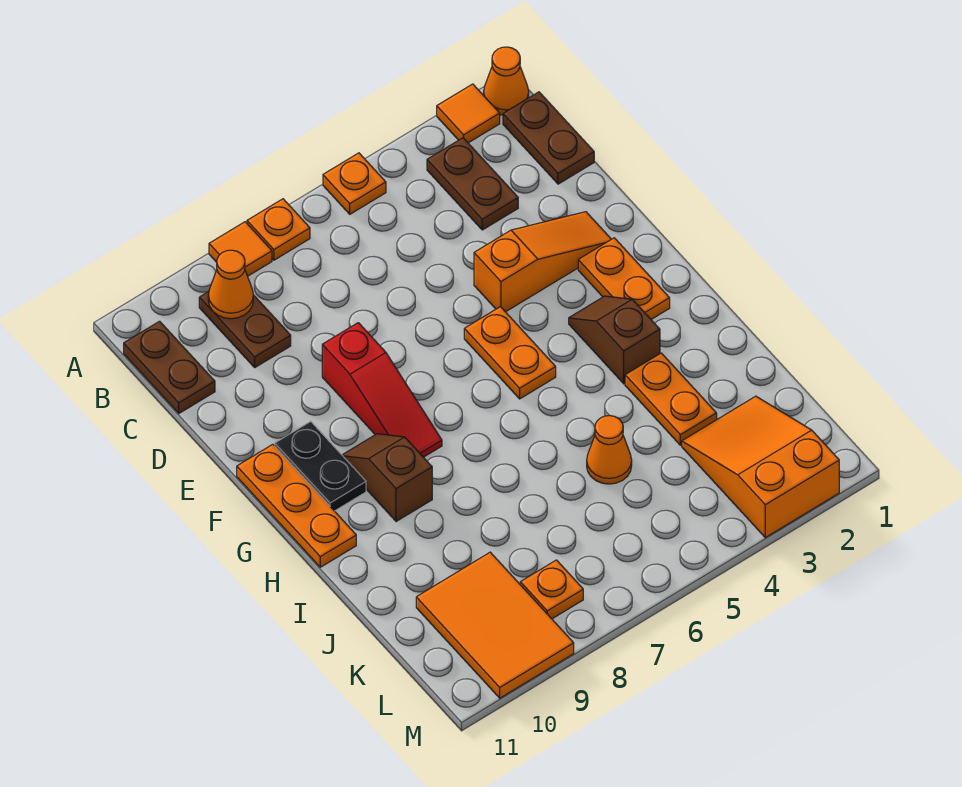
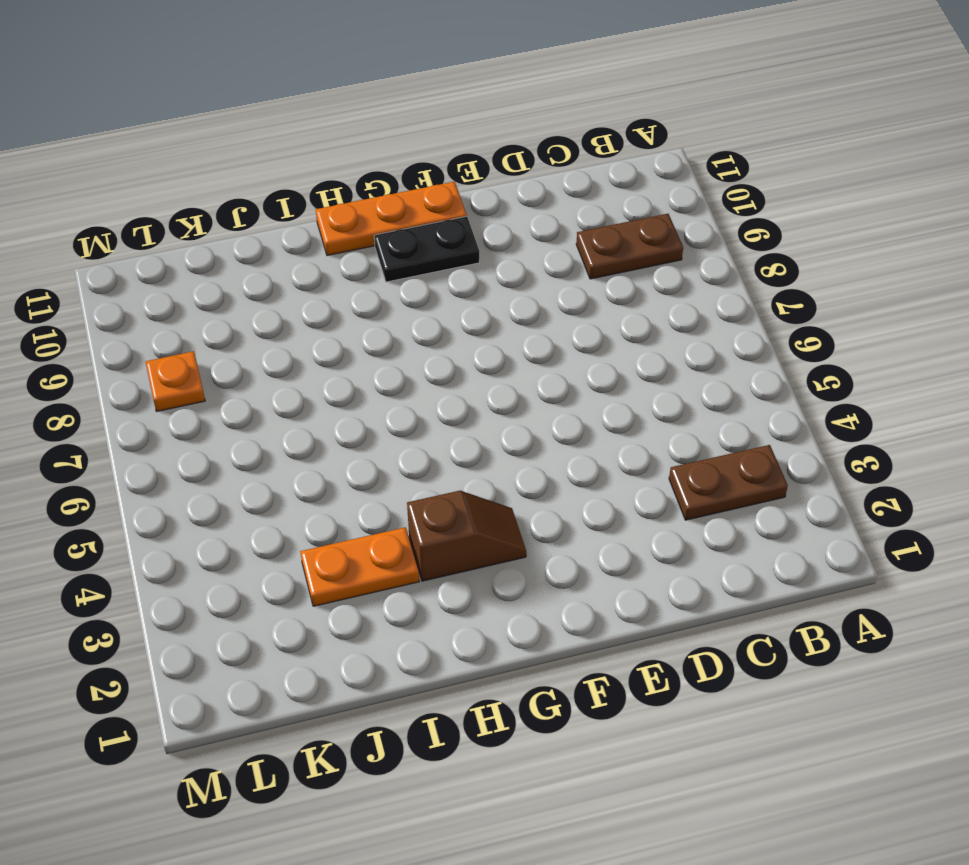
none -> orange cone A1 level 1
none -> orange tile A2 level 1
none -> orange plate A5 level 1

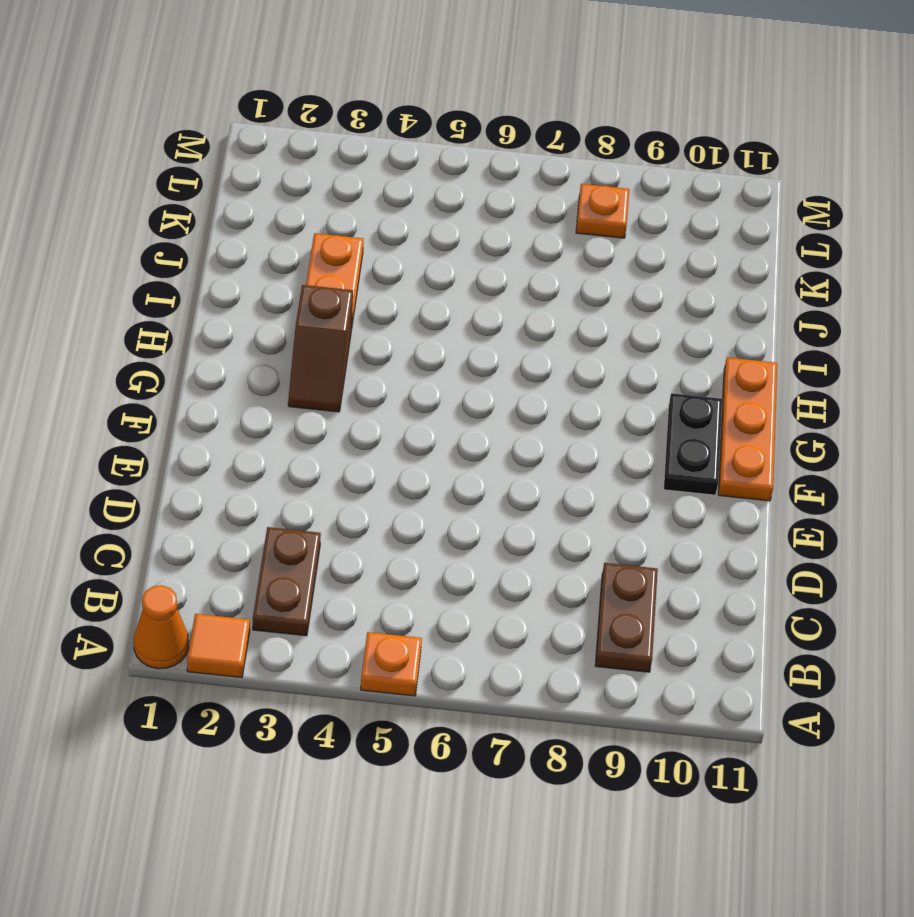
none -> orange plate A7 level 1
none -> orange tile A8 level 1
none -> brown plate B1:C1 level 1

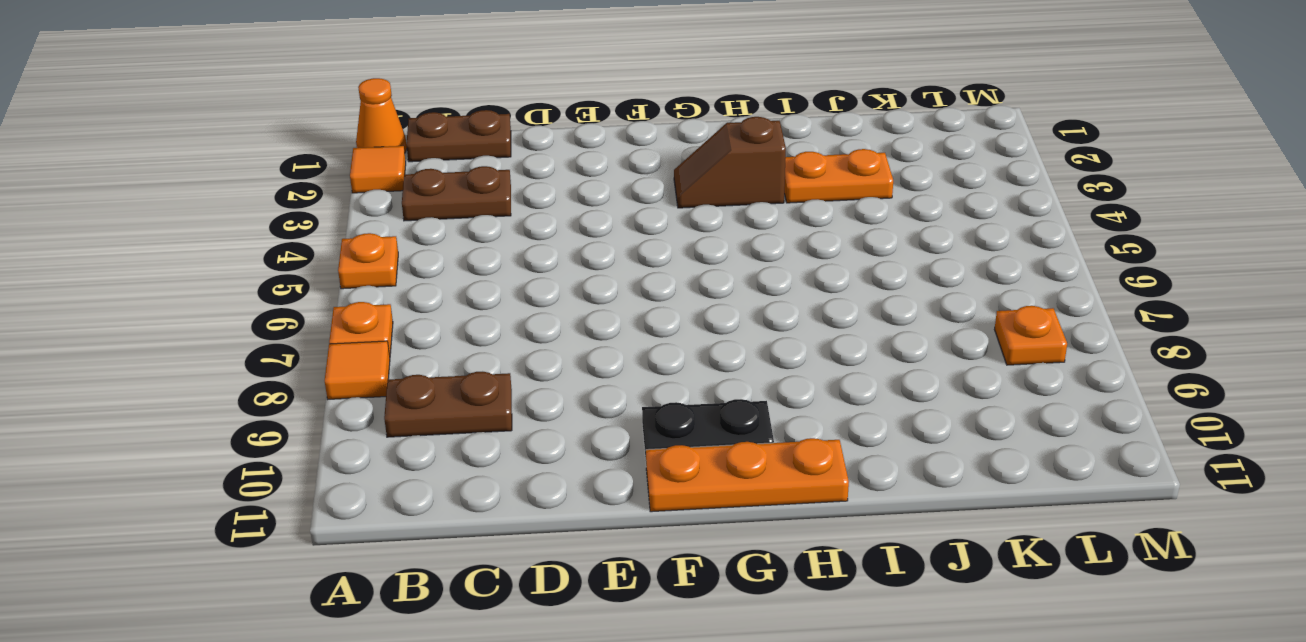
none -> brown plate B11:C11 level 1
none -> orange slope E2:E4 level 1 top 4
none -> red slope E8:G8 level 1 top E

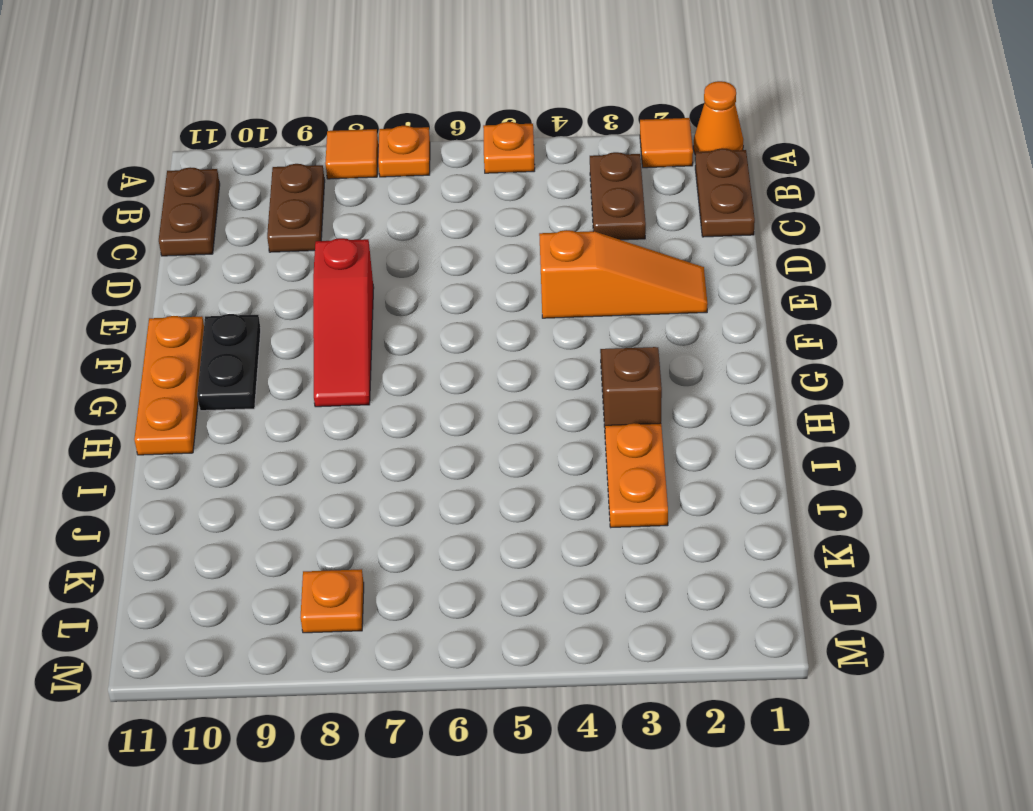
none -> orange plate F2:G2 level 1
none -> orange plate F5:G5 level 1
none -> brown slope G9:H9 level 1 top H

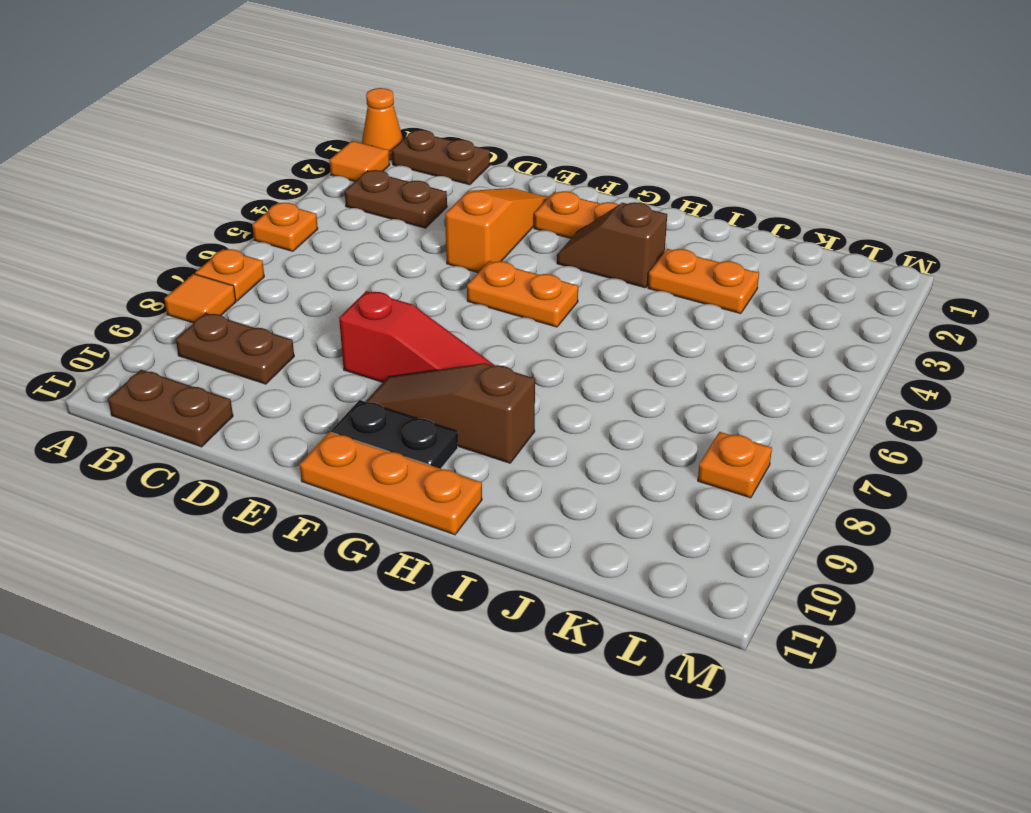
brown slope F9:H9 level 1 top H -> brown slope G9:H9 level 1 top H
none -> orange cone J5 level 1
none -> orange slope K2:M3 level 1 top M
none -> orange tile K9:M10 level 1

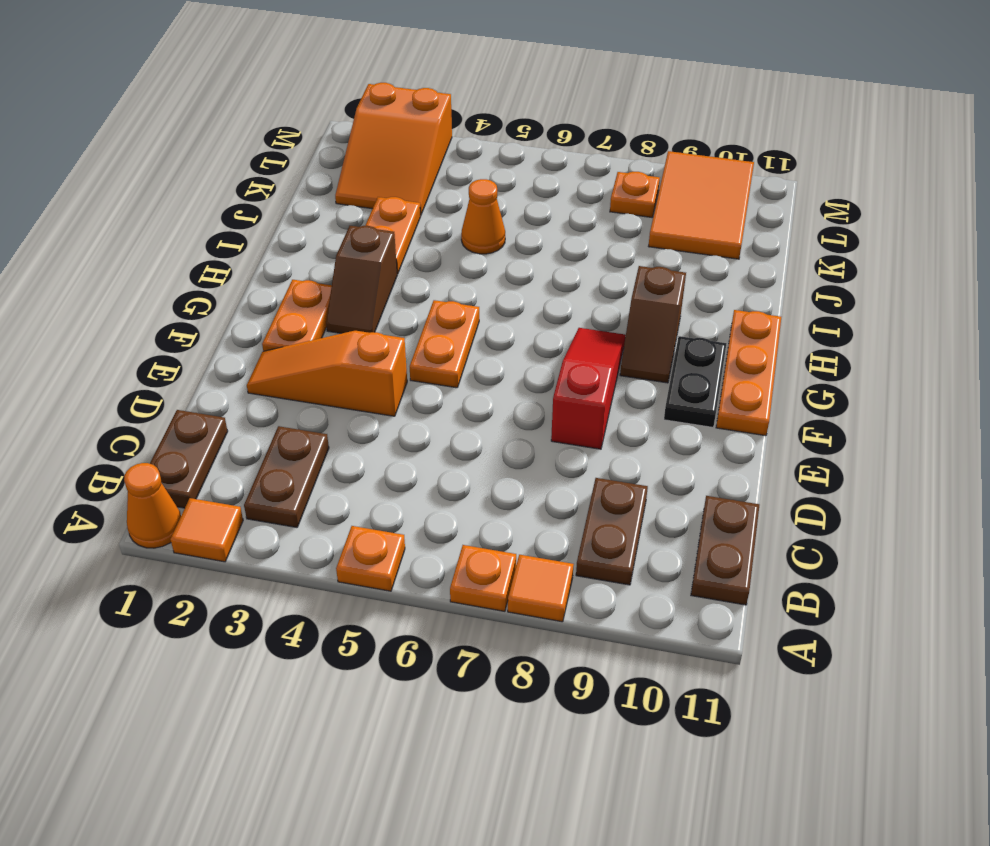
none -> orange cone B9 level 2

